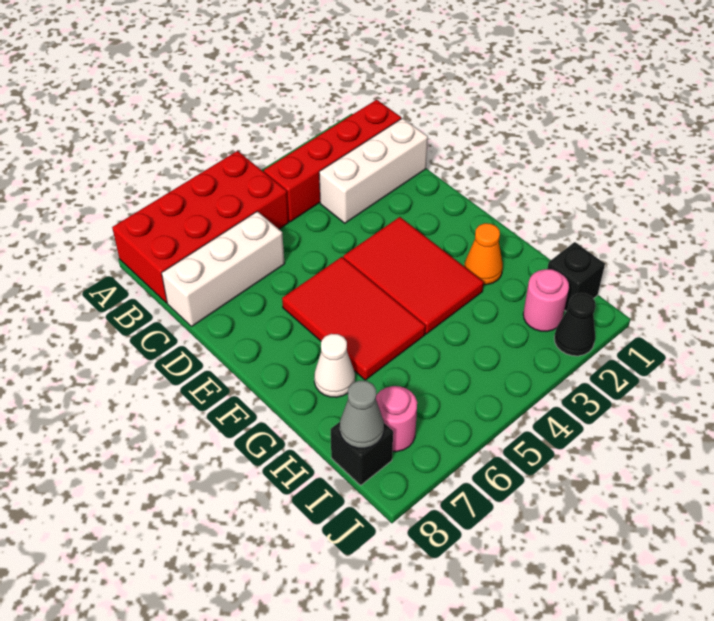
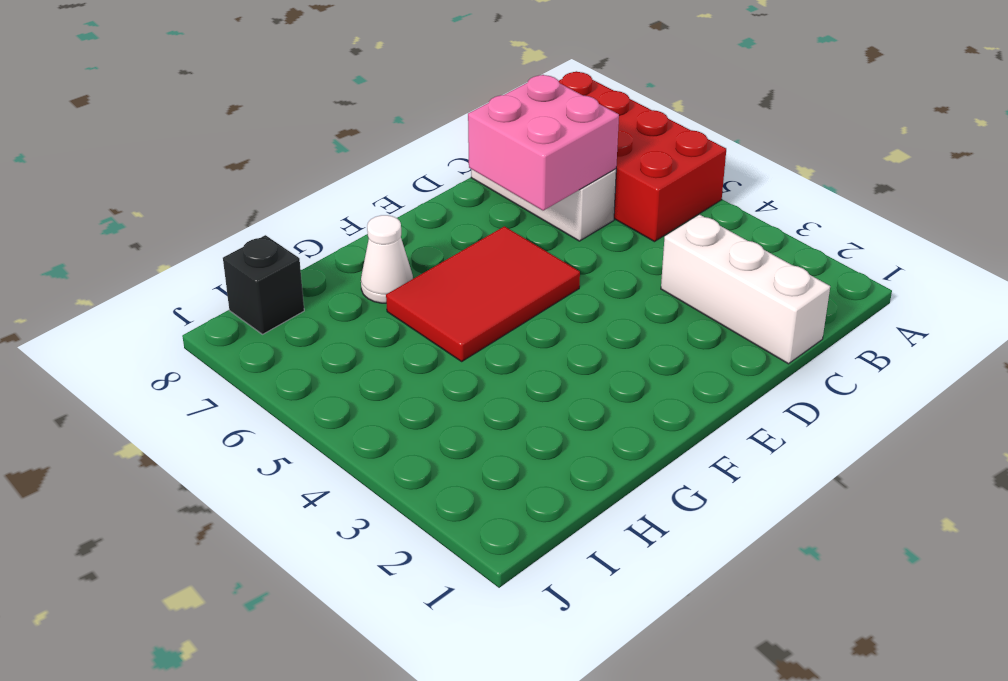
pink brick C6:D7 level 2 -> none
none -> red brick B1:B4 level 1
none -> red tile E3:G4 level 1
none -> orange cone G2 level 1

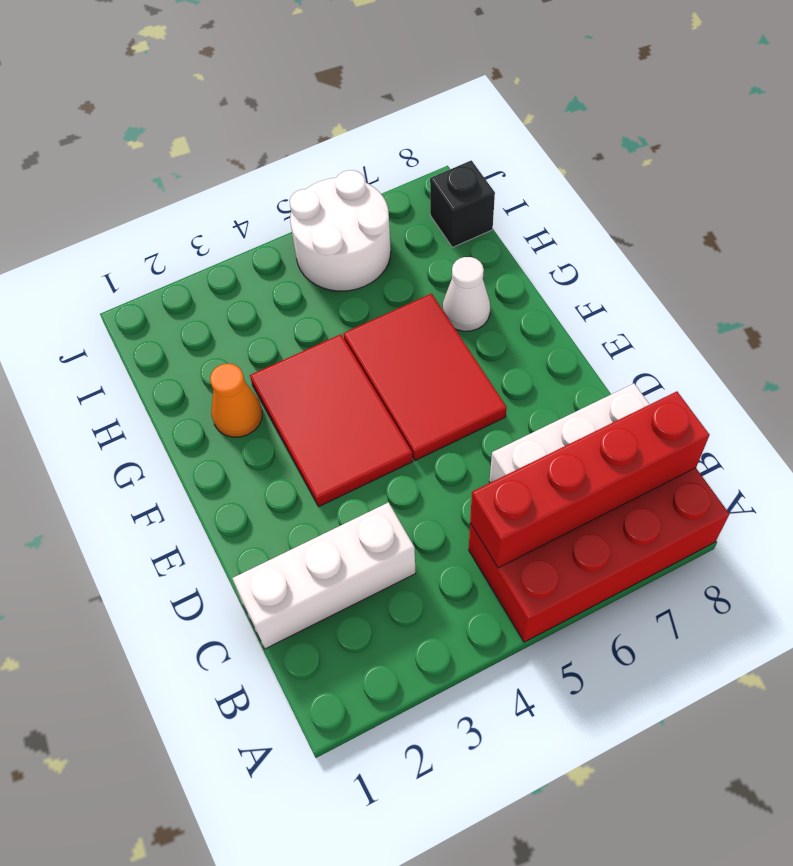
red brick B5:B8 level 2 -> red brick B1:B4 level 1
white round brick I5:J6 level 1 -> none
none -> black brick I1 level 1
none -> pink round brick I2 level 1
none -> pink round brick I7 level 1

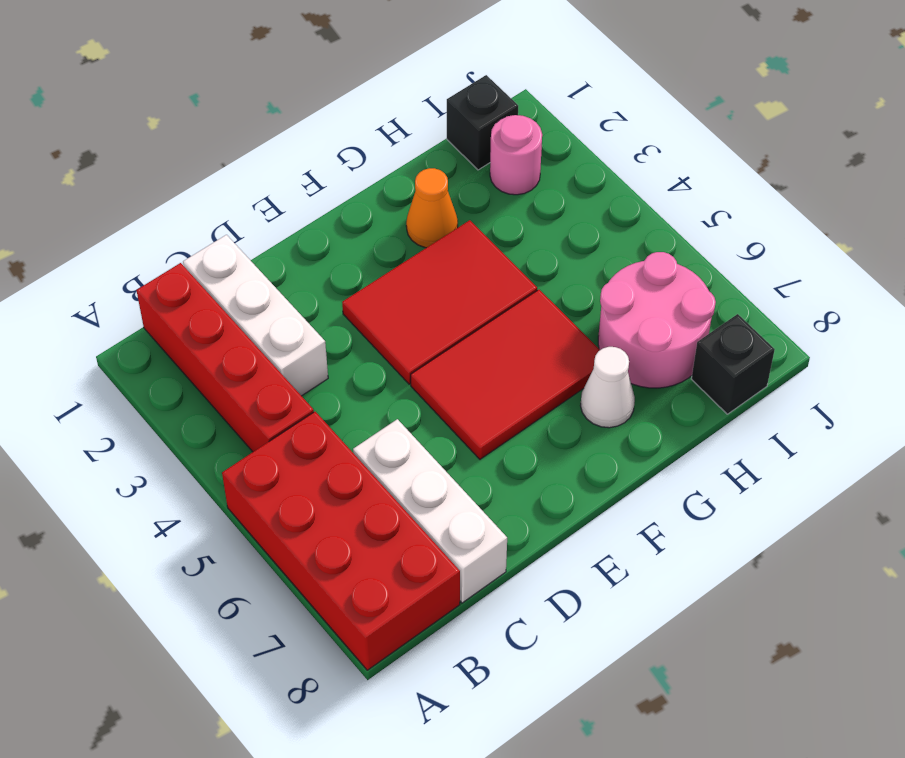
pink round brick H6:I7 level 1 -> pink round brick I7 level 1
none -> black cone J2 level 1
none -> grey cone I8 level 2

